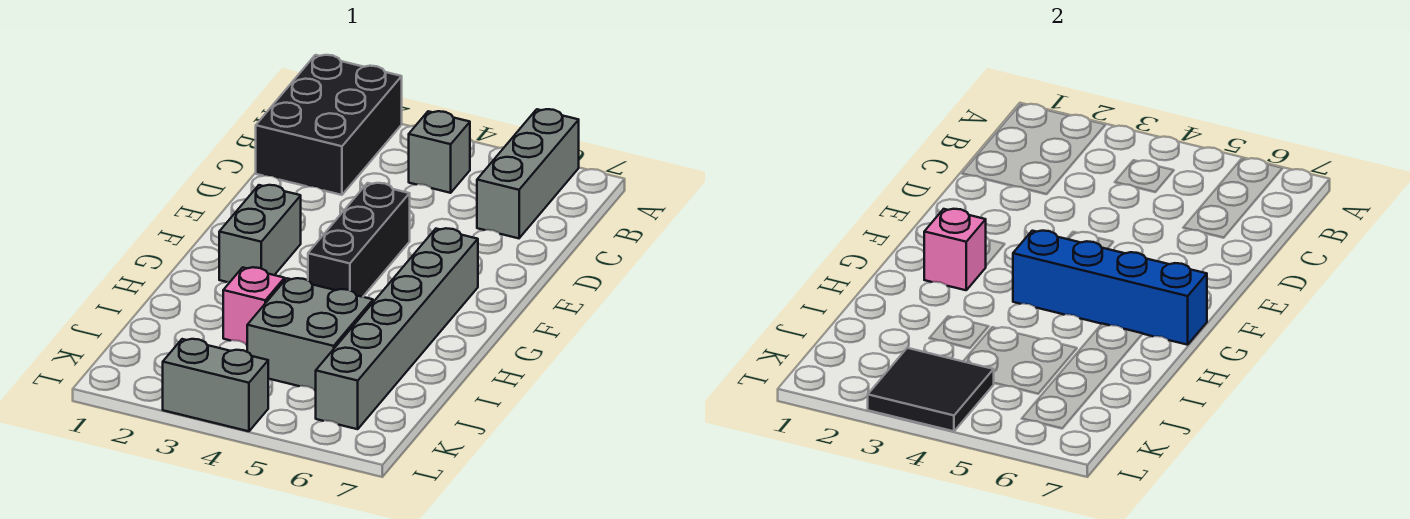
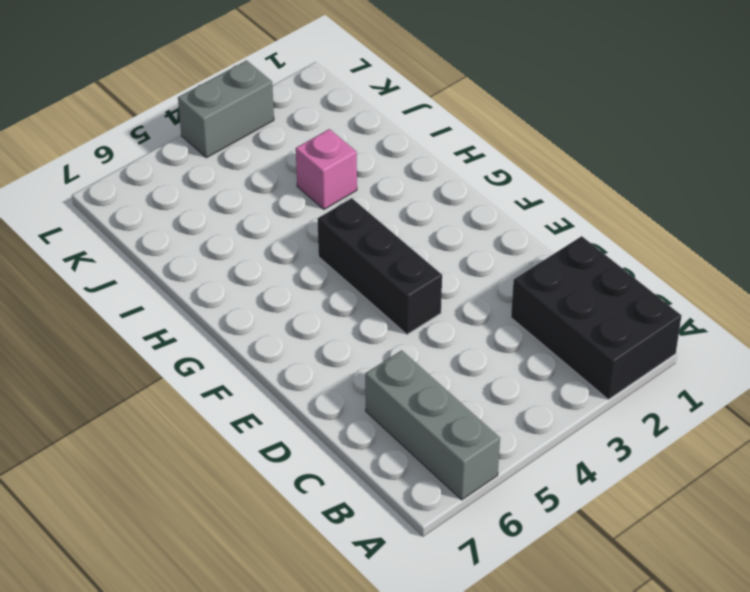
none -> grey brick B4 level 1
none -> grey brick F2:G2 level 1
none -> grey brick F6:K6 level 1

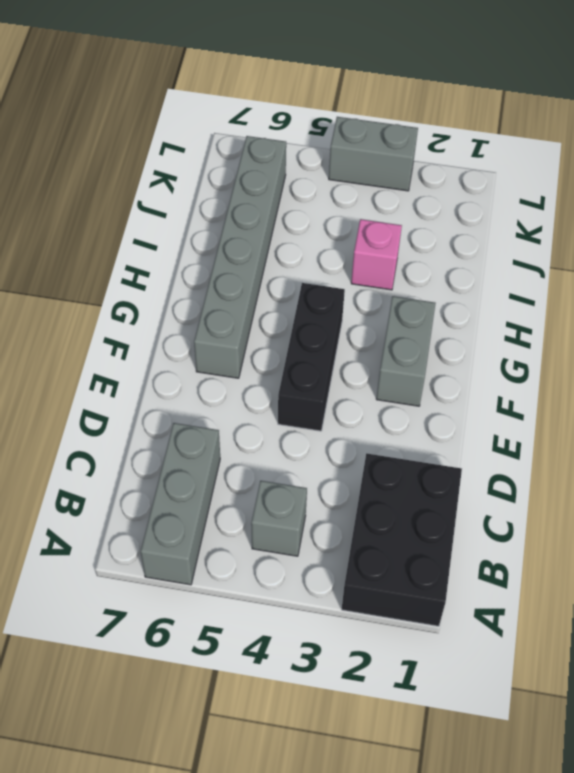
none -> grey brick I4:J5 level 1
none -> pink brick G2 level 2
none -> blue brick G4:G7 level 2

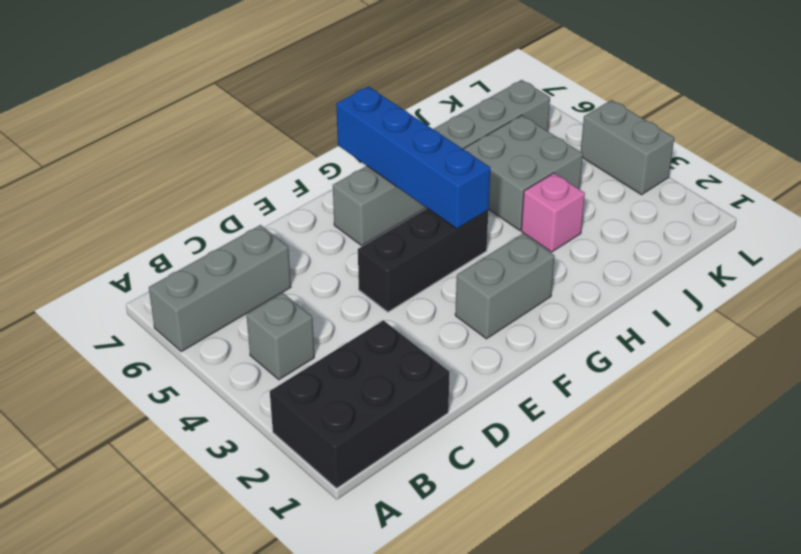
none -> pink brick G2 level 2
none -> black tile K3:L4 level 2

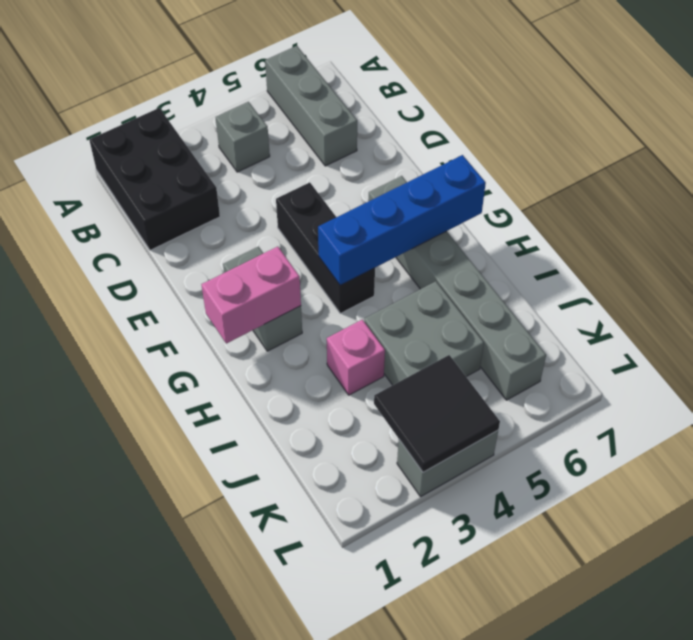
pink brick G1:G2 level 2 -> pink brick G2 level 2

